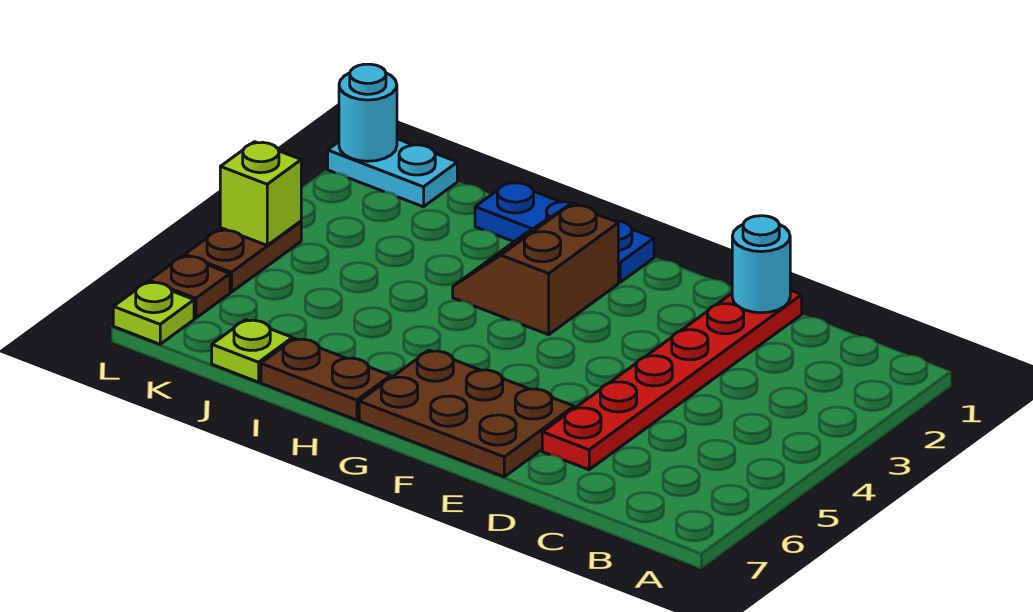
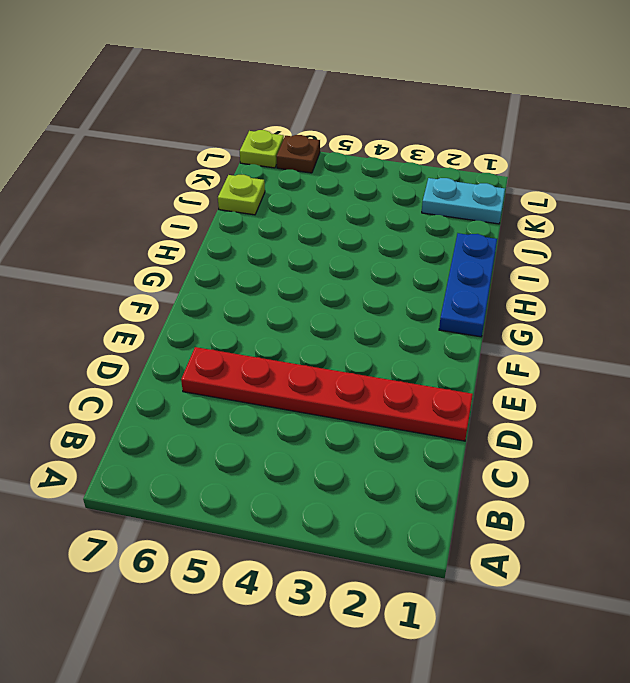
cyan plate K1:K2 level 1 -> cyan plate K1:L1 level 1
none -> brown plate E6:G7 level 1
none -> brown slope G2:H3 level 1 top G
none -> brown plate H7:I7 level 1

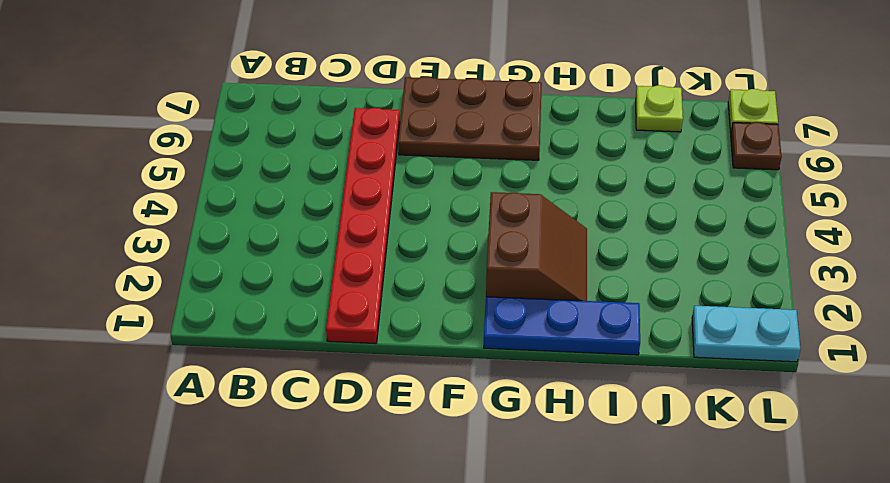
none -> brown plate H7:I7 level 1
none -> brown plate L4:L5 level 1
none -> cyan round brick D1 level 2

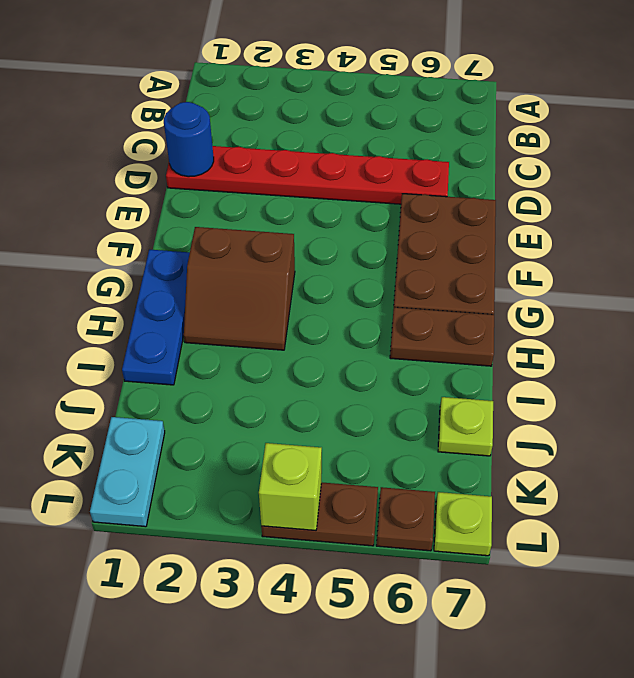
blue round brick D1 level 2 -> cyan round brick D1 level 2
brown plate H6:H7 level 1 -> brown plate H7:I7 level 1
none -> cyan round brick L1 level 2

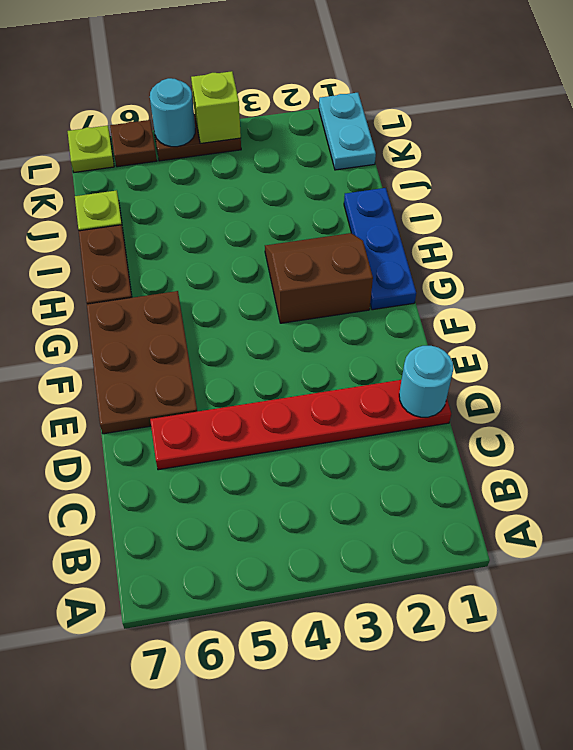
cyan round brick L5 level 2 -> cyan round brick L1 level 2

